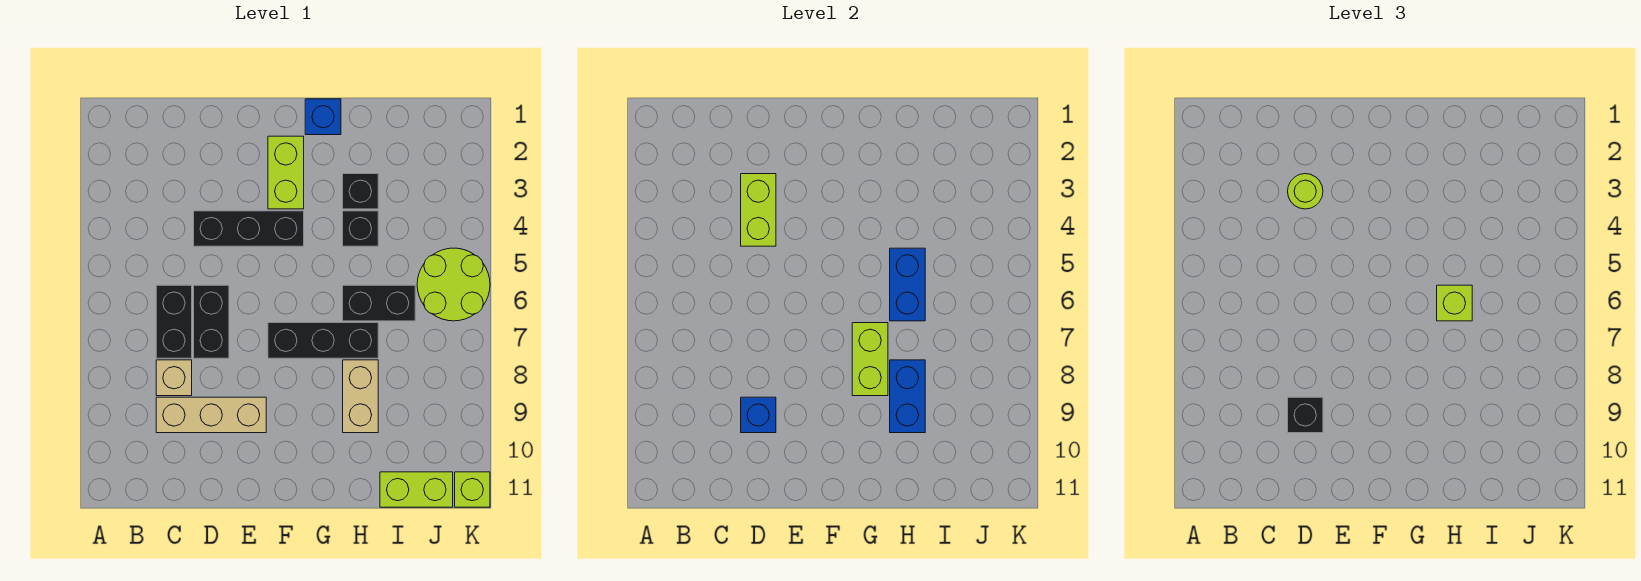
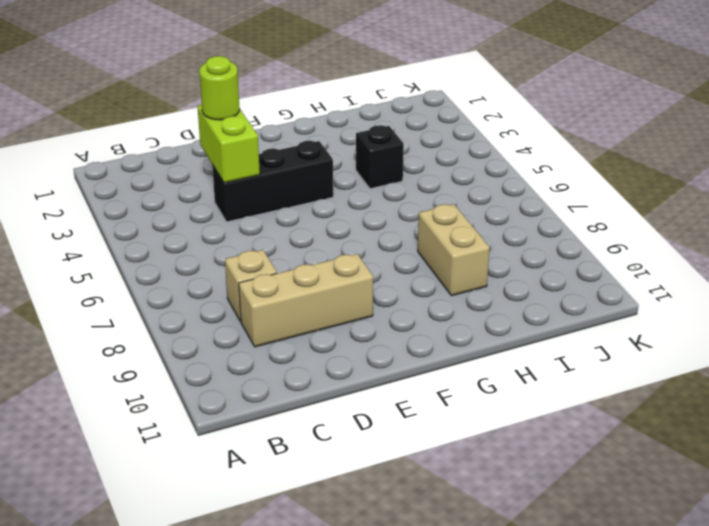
none -> black brick C6:C7 level 1
none -> black brick D6:D7 level 1
none -> lime brick F2:F3 level 1

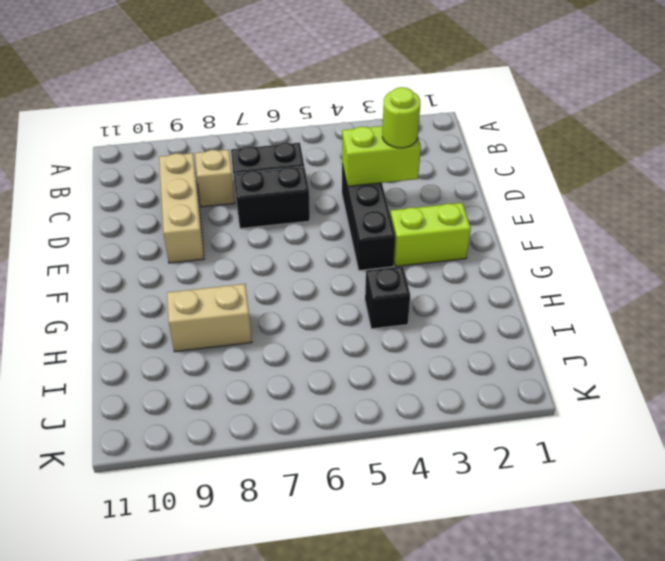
none -> black brick F7:H7 level 1
none -> blue brick G1 level 1
none -> black brick H3 level 1

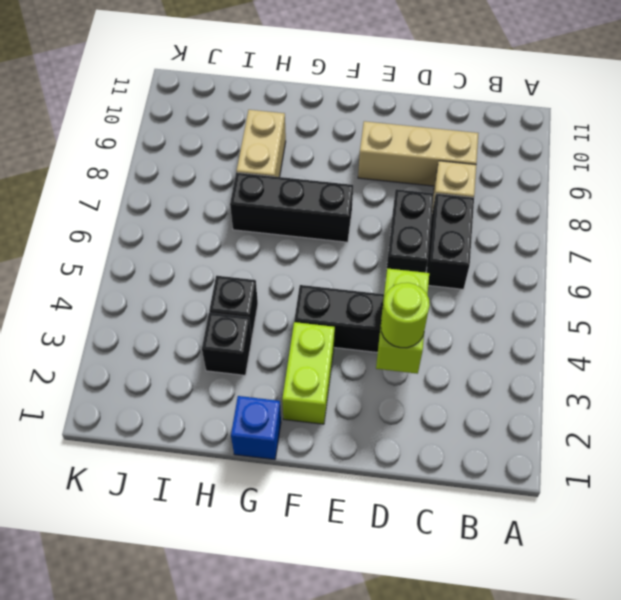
none -> black brick H6:I6 level 1
none -> lime brick I11:J11 level 1
none -> lime round brick J5:K6 level 1

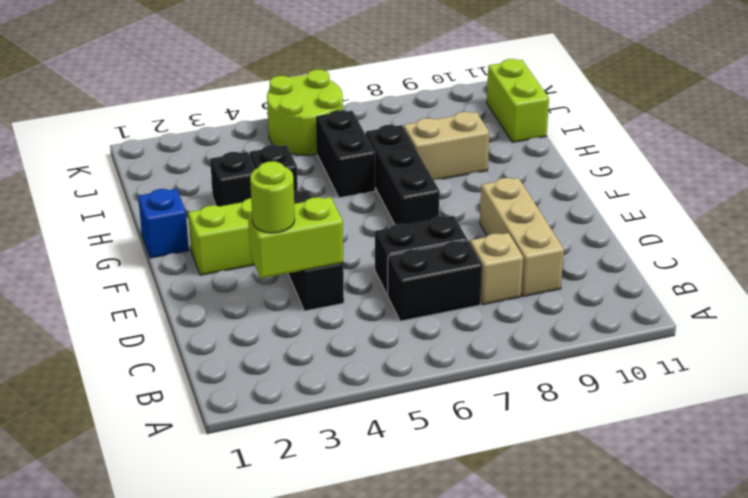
none -> lime brick K11 level 1
none -> blue brick D9 level 2
none -> lime brick G7:G8 level 2

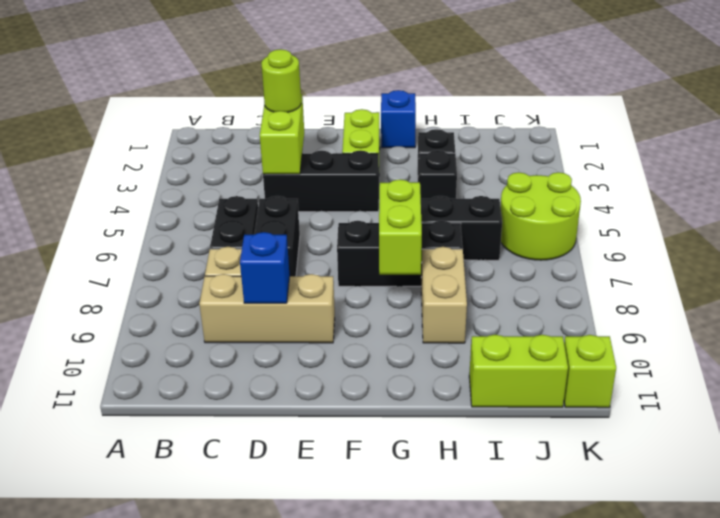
none -> blue brick H5:H6 level 2
none -> blue brick H8:H9 level 2
none -> black brick D9 level 3

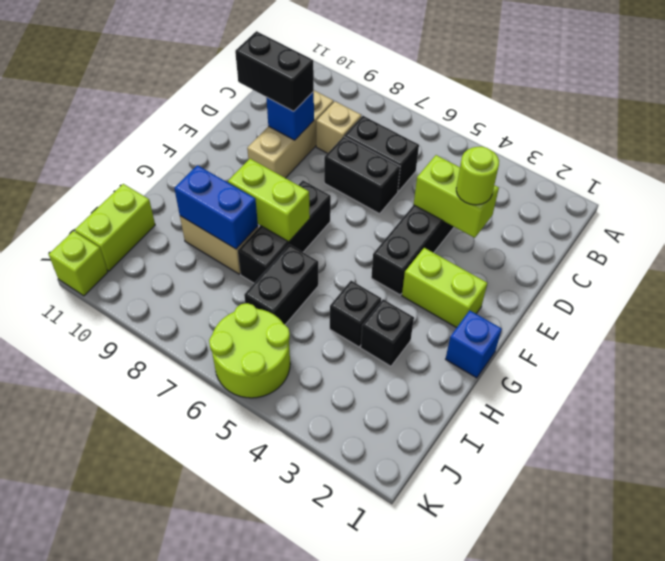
black brick D9:D10 level 3 -> black brick D9 level 3
none -> blue brick H5:H6 level 2
none -> lime brick H6 level 3

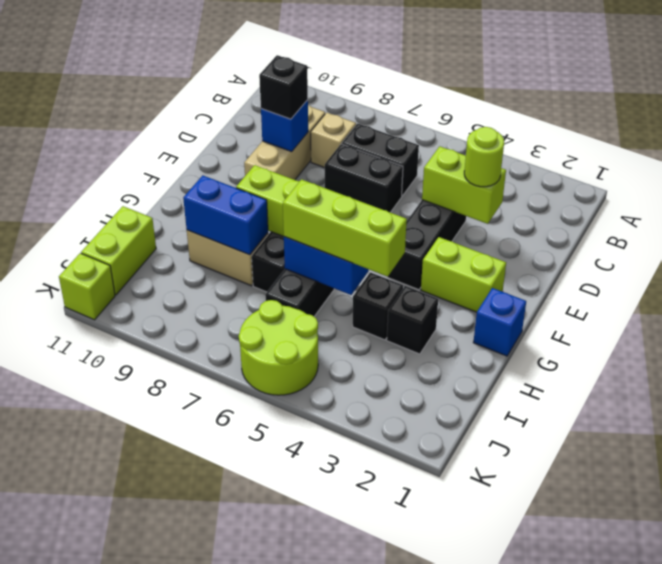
lime brick H4:H6 level 3 -> lime brick H6 level 3

